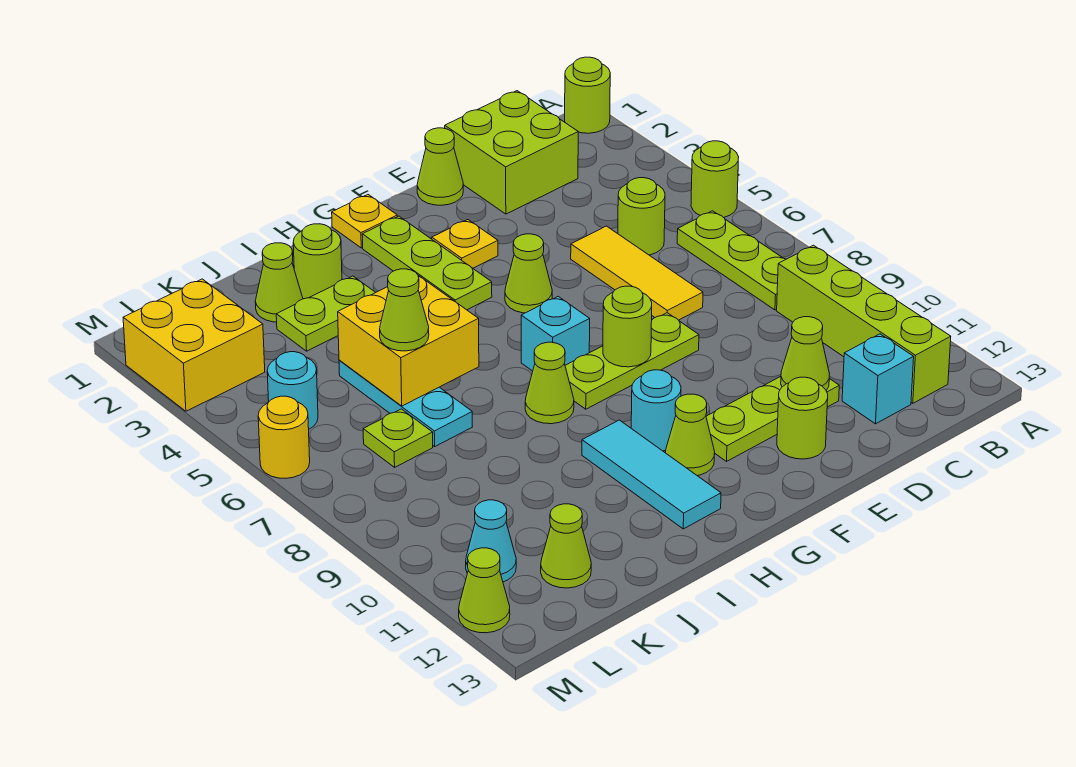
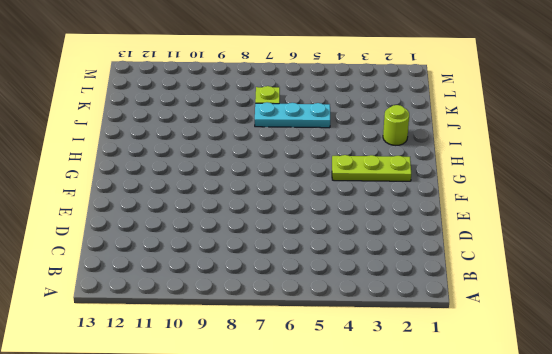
none -> lime round brick A1 level 1
none -> lime round brick A5 level 1
none -> lime plate B6:B8 level 1
none -> lime brick B9:B12 level 1

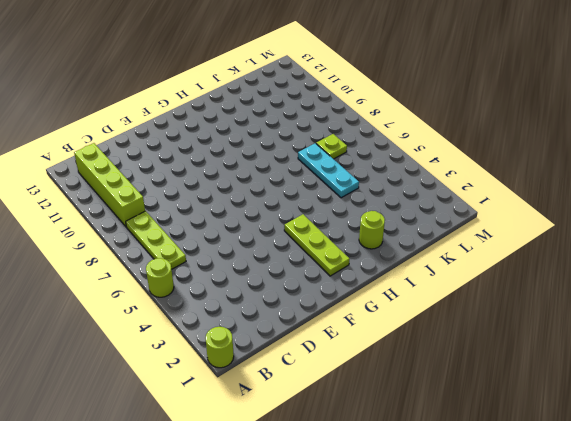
none -> lime brick C1:D2 level 1
none -> lime round brick C5 level 1
none -> cyan brick C12 level 1
none -> yellow tile D5:D7 level 1

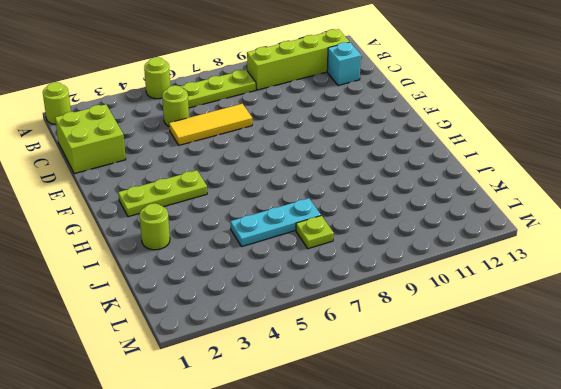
none -> lime plate D11:F11 level 1
none -> lime cone E1 level 1
none -> lime plate E8:G8 level 1
none -> lime round brick E12 level 1

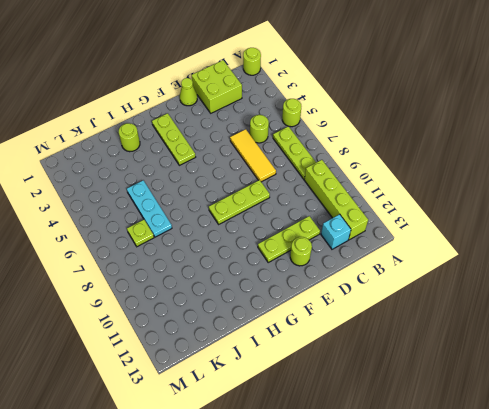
none -> yellow plate F3 level 1
none -> lime cone F5 level 1
none -> yellow plate G1 level 1
none -> cyan brick G7 level 1

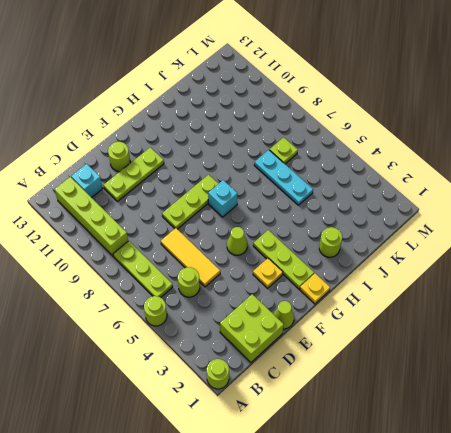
none -> cyan round brick G10 level 1
none -> lime cone G11 level 1
none -> lime cone H8 level 1
none -> cyan tile H10:H12 level 1

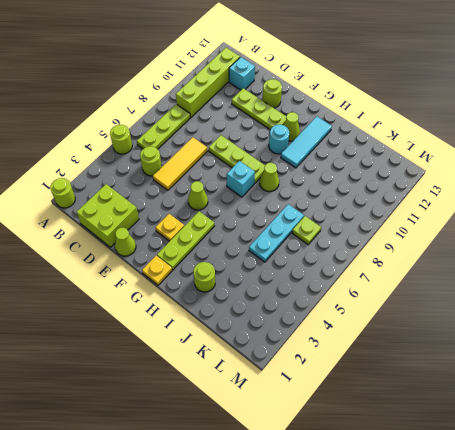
none -> lime plate I3:J3 level 1
none -> lime cone J2 level 1
none -> lime cone K12 level 1
none -> yellow brick L2:M3 level 1

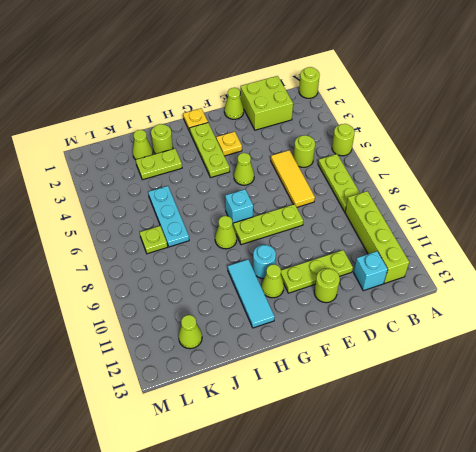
none -> yellow brick L2:M3 level 1
none -> cyan round brick L5 level 1
none -> cyan cone L11 level 1
none -> yellow round brick M6 level 1

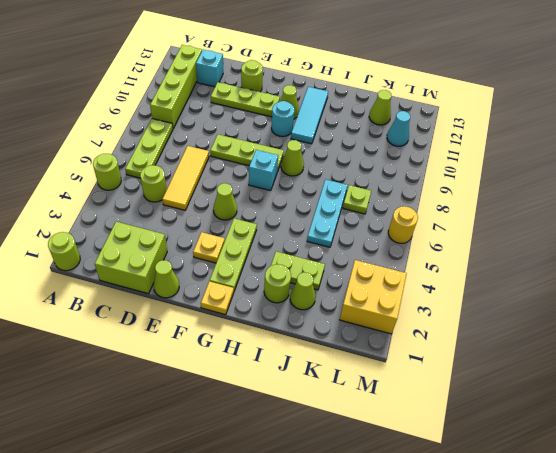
none -> cyan round brick L5 level 1
none -> lime cone M12 level 1
none -> lime cone D11 level 2
none -> lime round brick F8 level 2

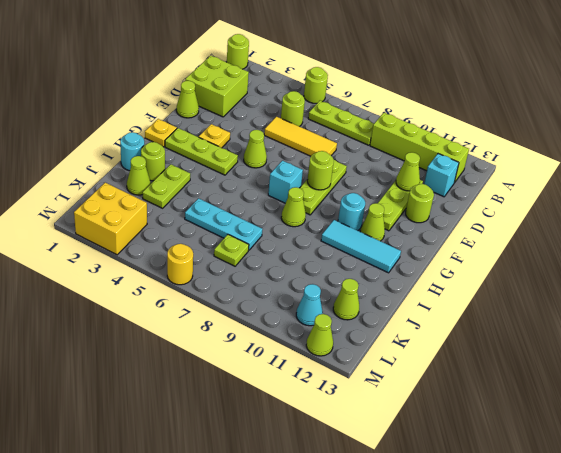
cyan round brick I1 level 1 -> cyan round brick L5 level 1
none -> yellow brick I5:J6 level 2
none -> lime cone J6 level 3

